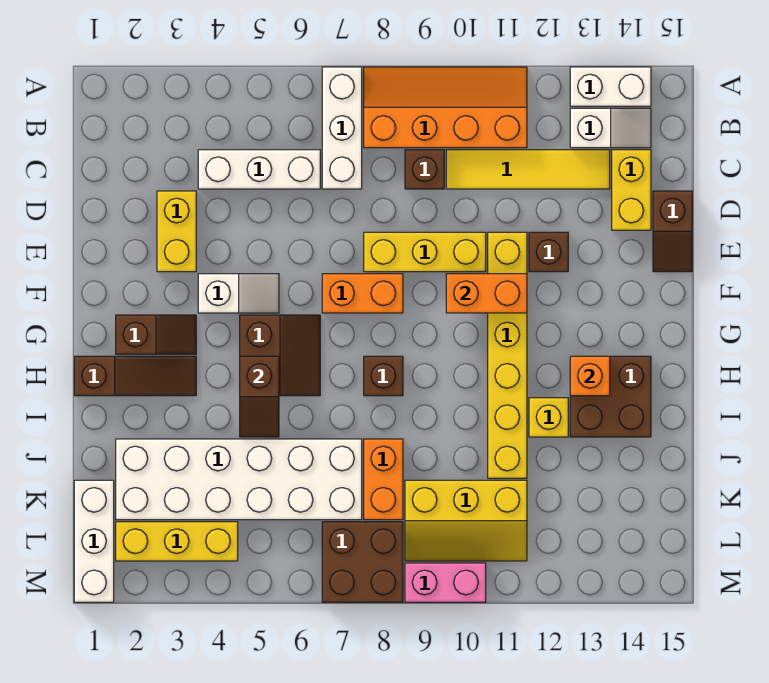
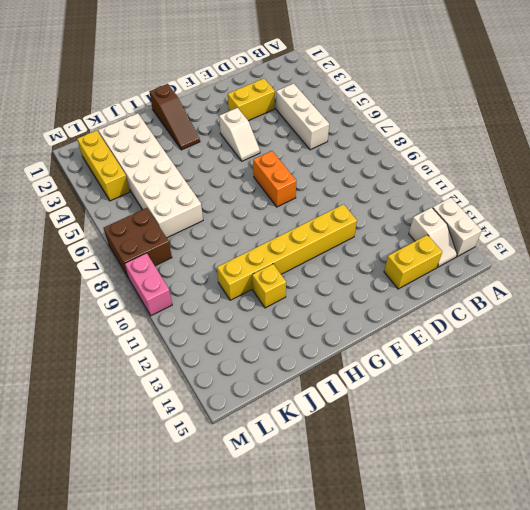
none -> white brick A7:C7 level 1
none -> orange slope A8:B11 level 1 top B
none -> brown brick C9 level 1
none -> yellow tile C10:C13 level 1

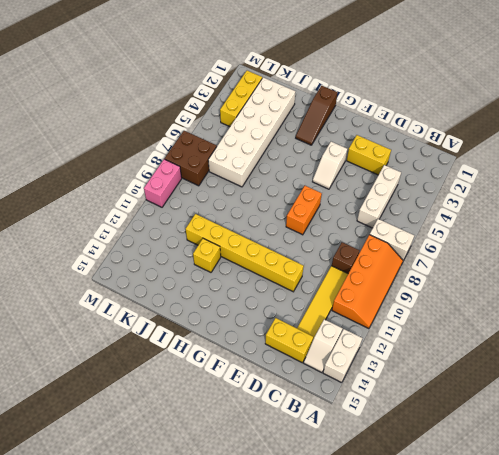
white brick A7:B7 level 1 -> white brick A7:C7 level 1
none -> brown slope D15:E15 level 1 top D
none -> yellow brick E8:E10 level 1
none -> brown brick E12 level 1
none -> brown slope G2:G3 level 1 top 2

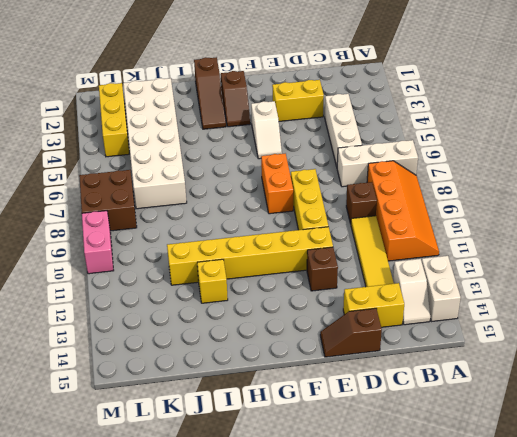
none -> brown slope G5:H6 level 1 top 5
none -> brown brick H8 level 1
none -> brown brick H13:I14 level 1
none -> orange brick J8:K8 level 1

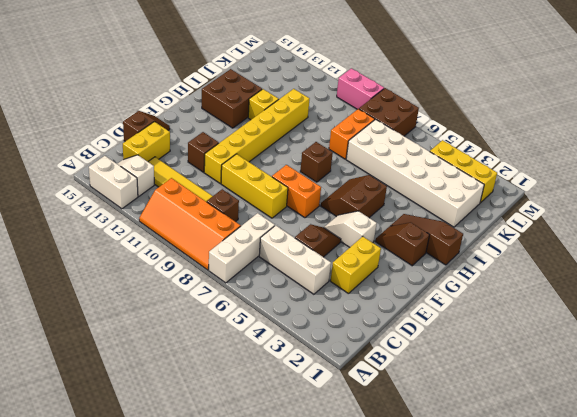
brown slope D5:E5 level 1 top D -> brown slope H5:I5 level 2 top H
none -> white brick K1:M1 level 1
none -> yellow slope K9:L11 level 1 top K
none -> orange brick F10:F11 level 2
none -> orange brick H13 level 2

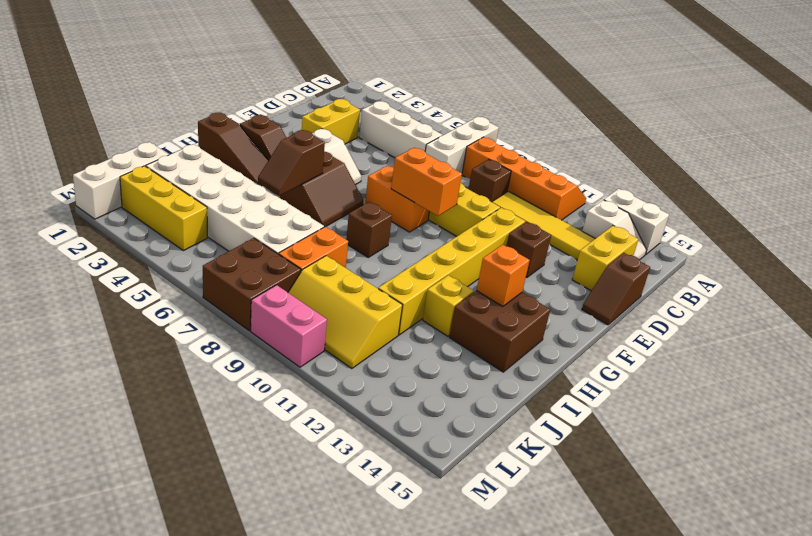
orange brick F8:F9 level 2 -> orange brick F10:F11 level 2

